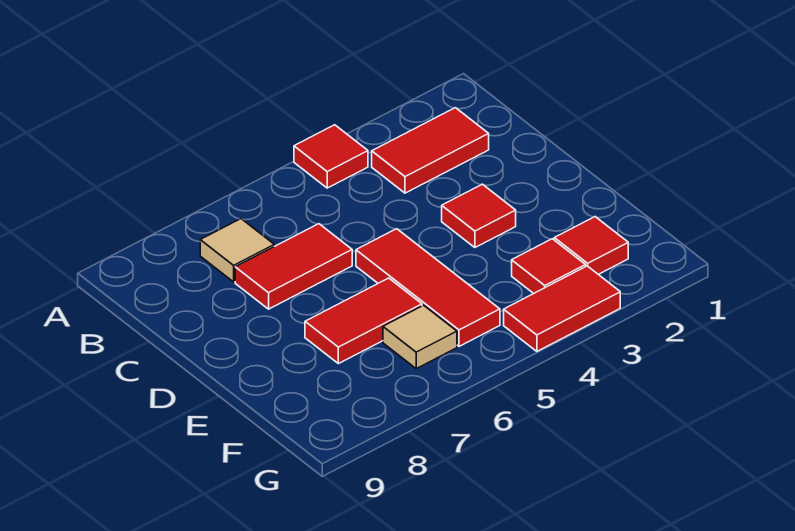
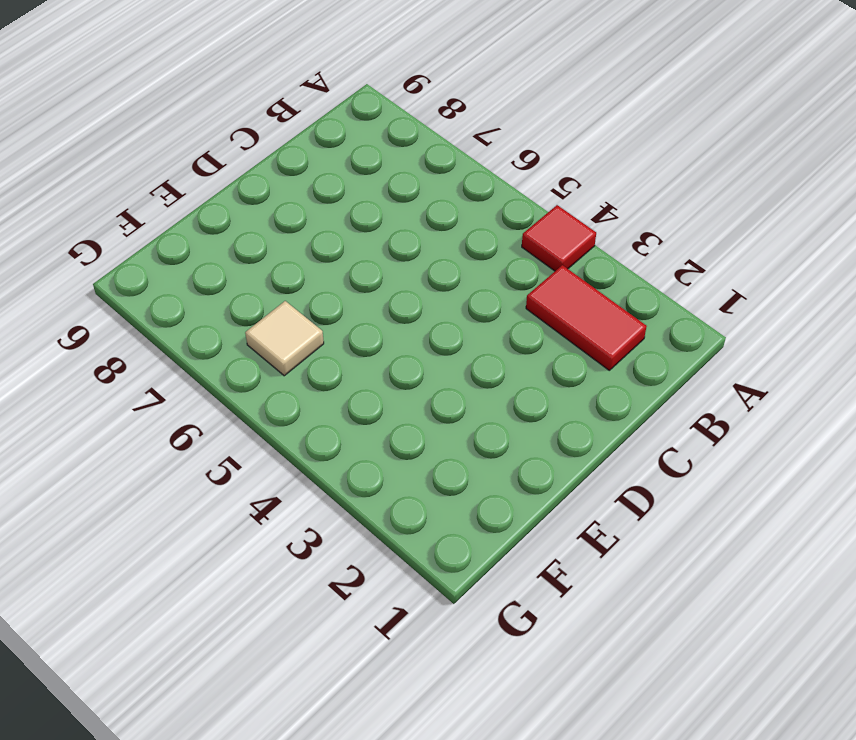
none -> tan tile B7 level 1
none -> red tile C6:C7 level 1

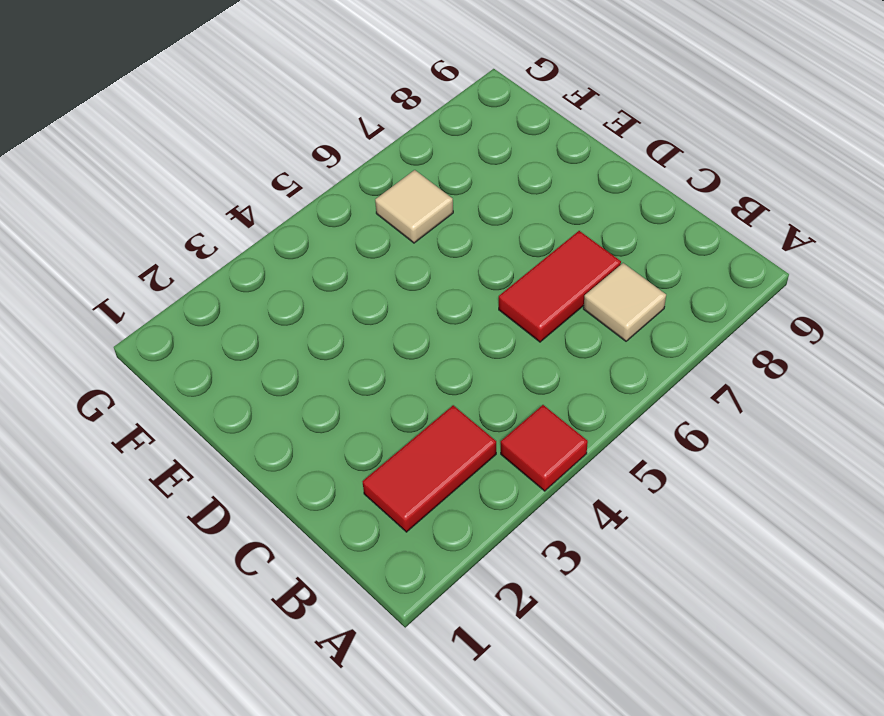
none -> red tile D3 level 1
none -> red tile D5:F5 level 1

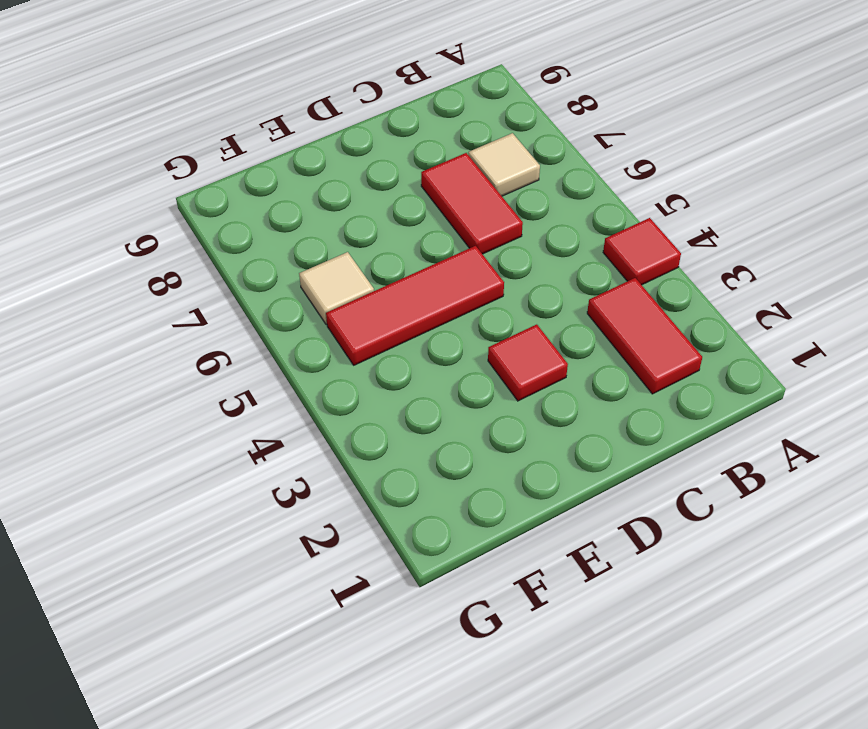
none -> red tile E6:E7 level 1
none -> red tile F2 level 1

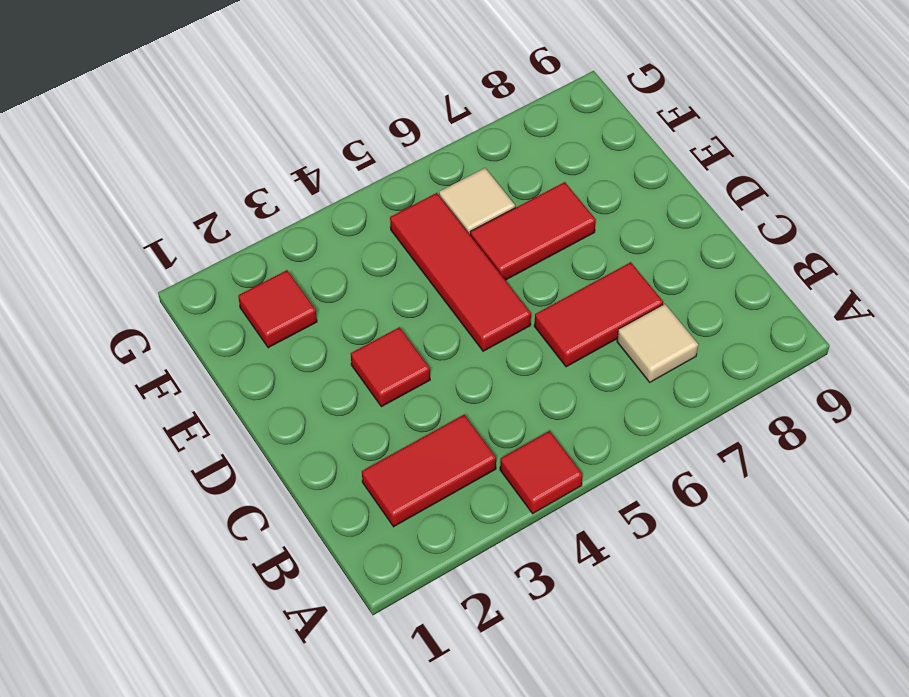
none -> red tile F3 level 1
none -> red tile G3:G4 level 1

